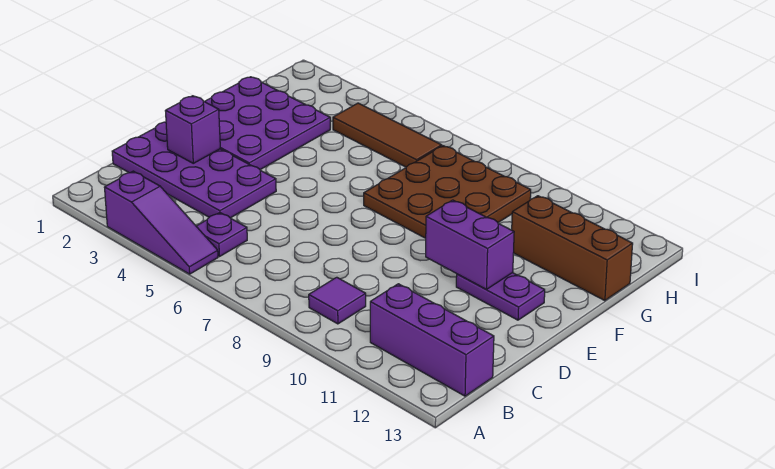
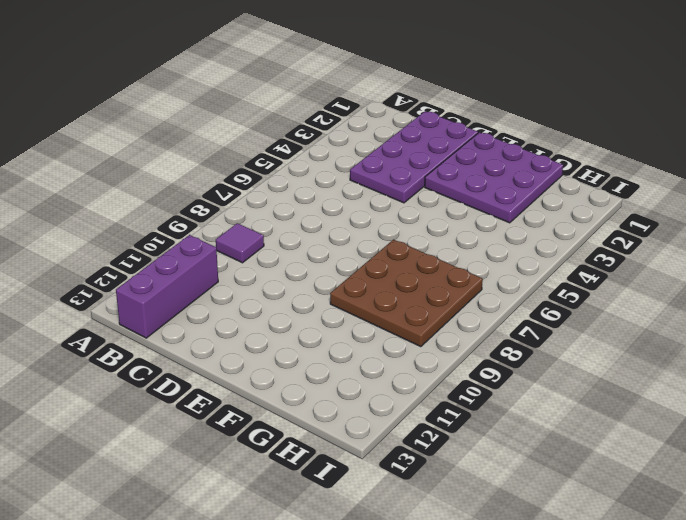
none -> purple slope A3:A5 level 1 top 3
none -> purple plate B5 level 1
none -> purple plate E11:E12 level 1

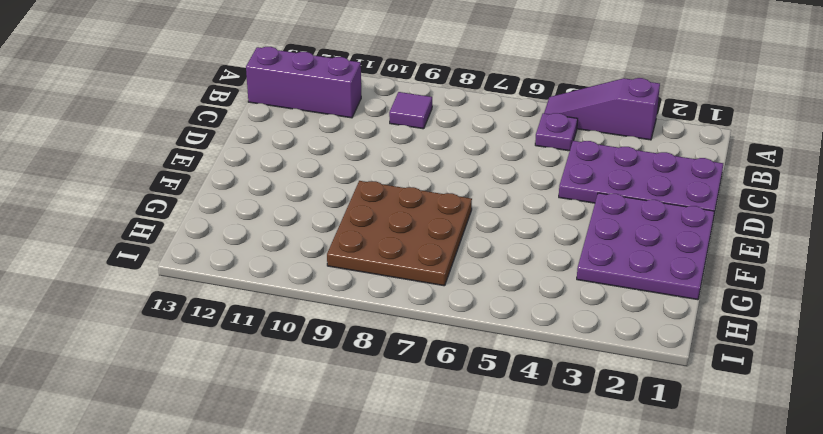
none -> purple plate E11:E12 level 1
none -> brown brick G11:G13 level 1
none -> brown tile H4:H6 level 1

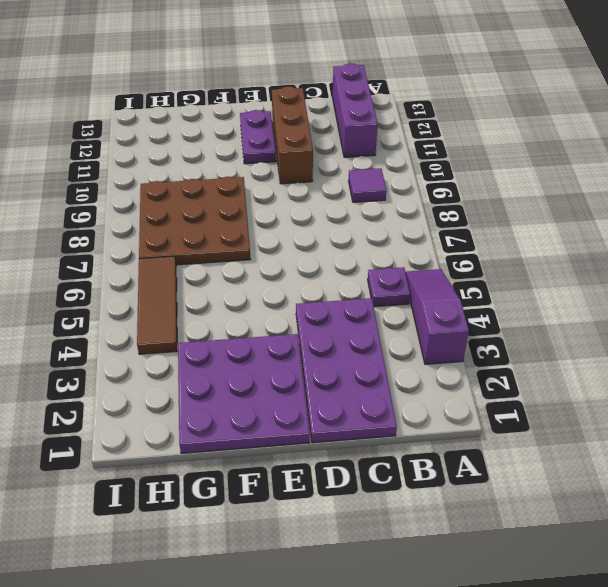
brown brick D10:D12 level 1 -> brown brick G11:G13 level 1
none -> purple brick D2 level 2
none -> purple brick E10:E11 level 2

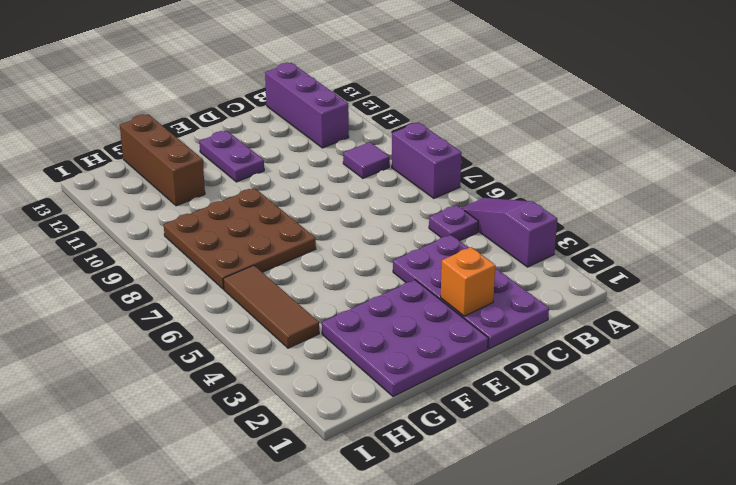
purple brick A7:A8 level 1 -> purple brick E10:E11 level 2
orange brick D2 level 2 -> purple brick D2 level 2

